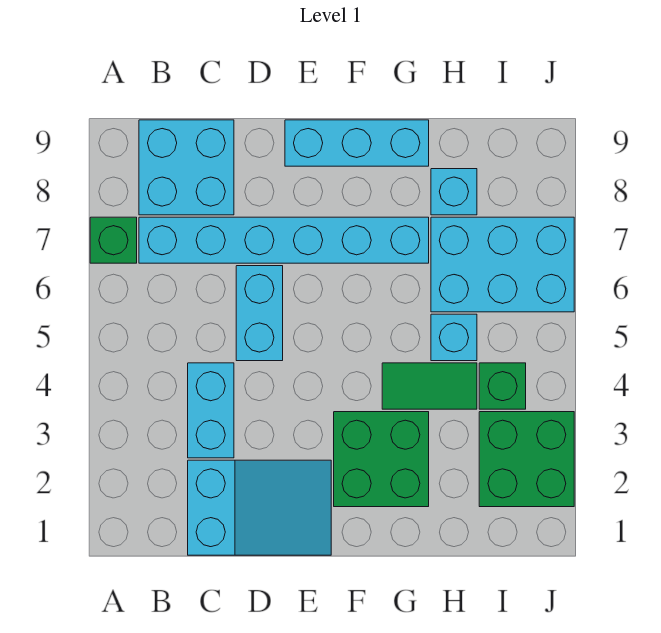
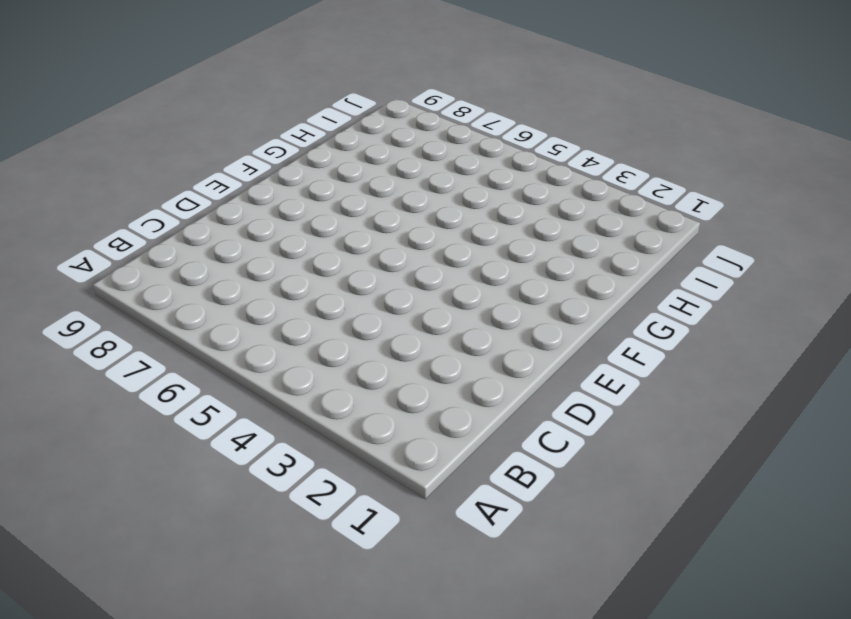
none -> green brick A7 level 1
none -> cyan brick B7:G7 level 1
none -> cyan brick B8:C9 level 1

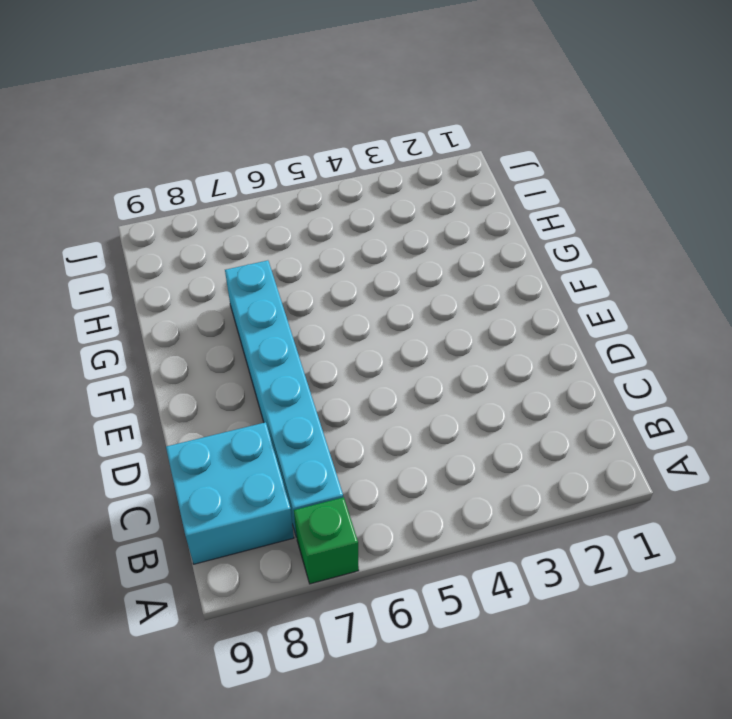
none -> cyan slope C1:E2 level 1 top C
none -> cyan brick C3:C4 level 1
none -> cyan brick D5:D6 level 1

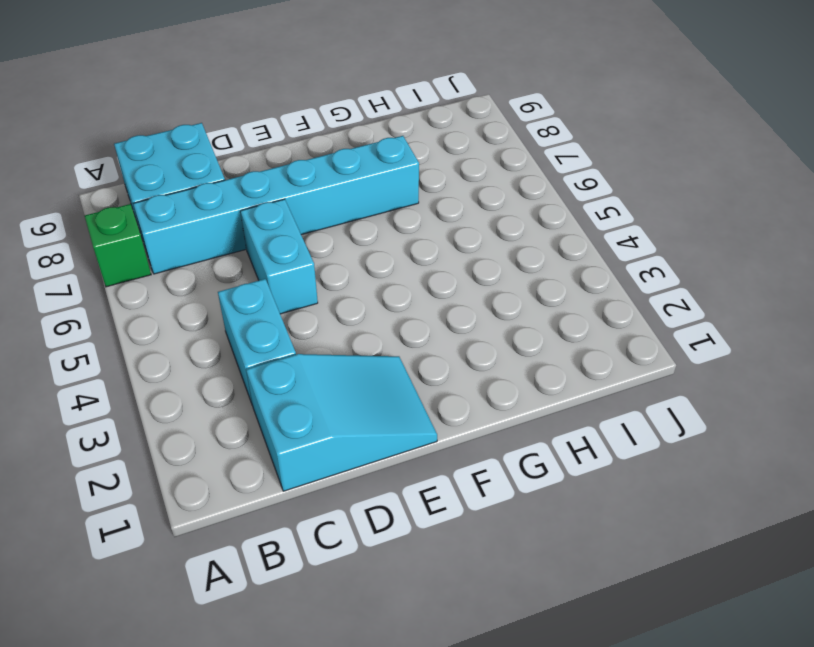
none -> cyan brick E9:G9 level 1
none -> green brick F2:G3 level 1
none -> green tile G4:H4 level 1

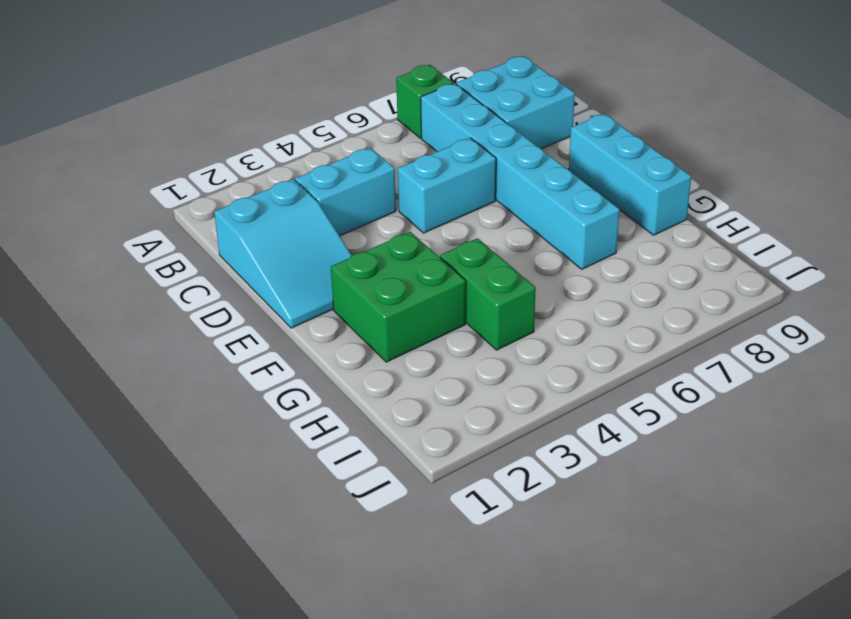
green brick G4:H4 level 1 -> green tile G4:H4 level 1
none -> cyan brick H5 level 1
none -> cyan brick H6:J7 level 1
none -> cyan brick H8 level 1

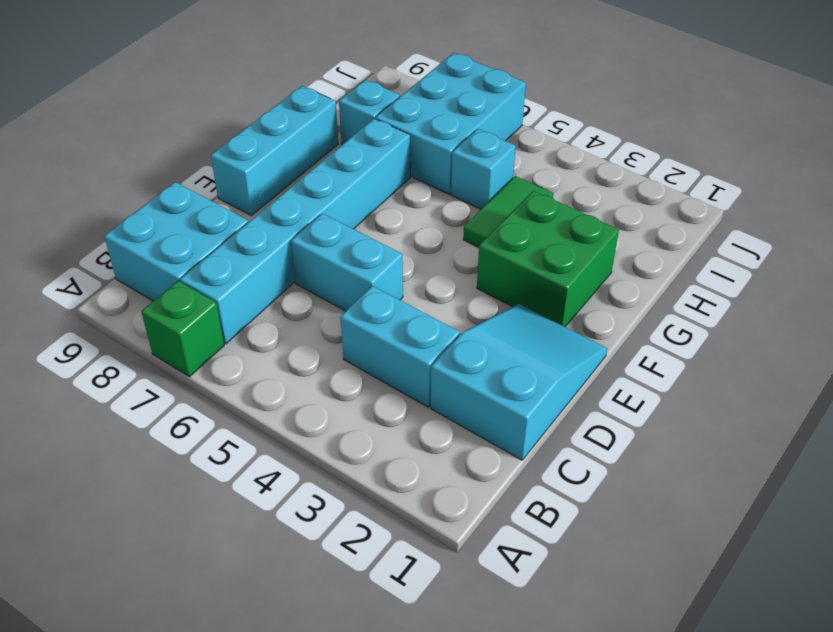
none -> green brick I2:J3 level 1
none -> green brick I4 level 1

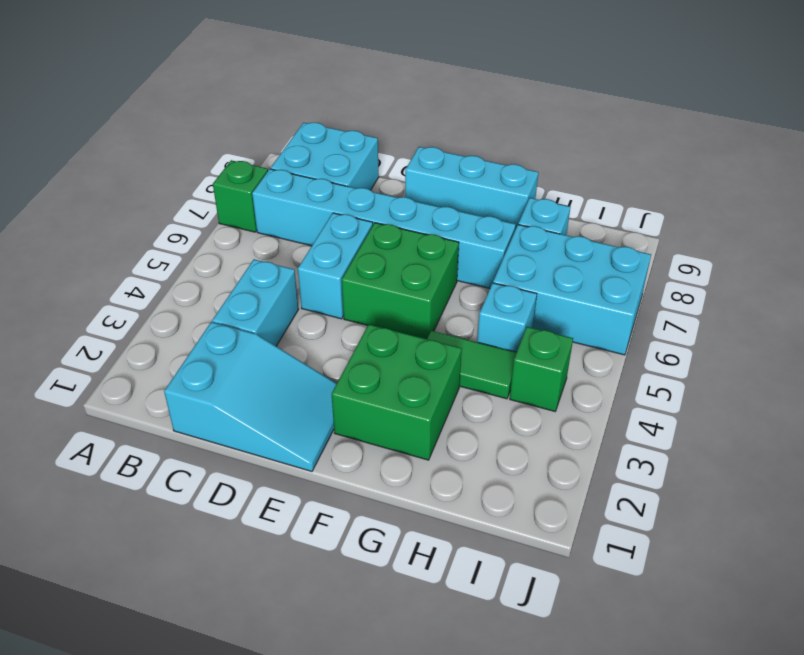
green brick E5:F6 level 1 -> green brick I2:J3 level 1

